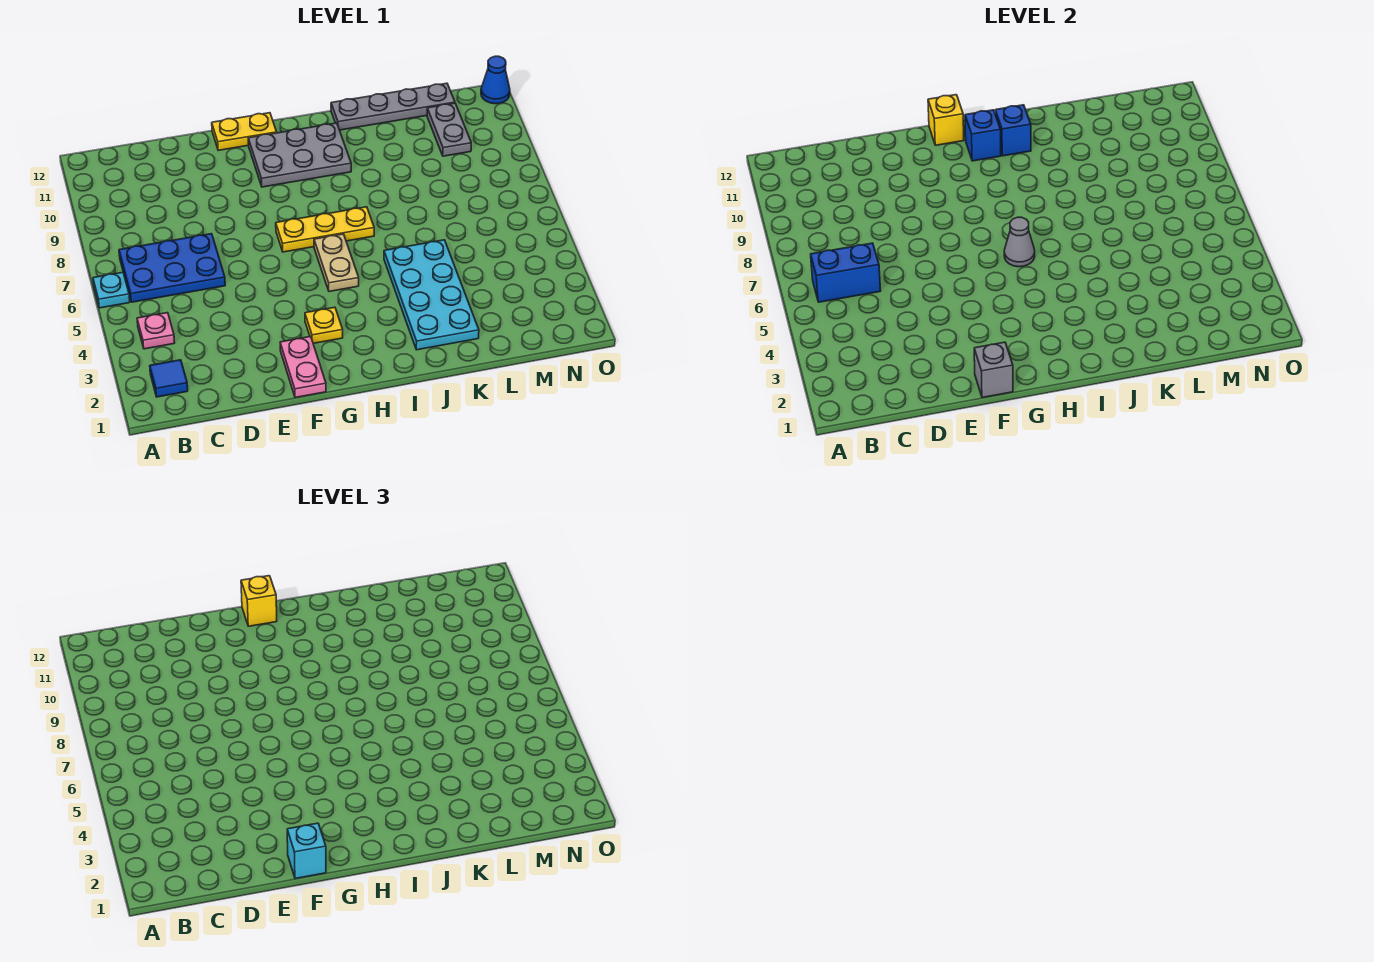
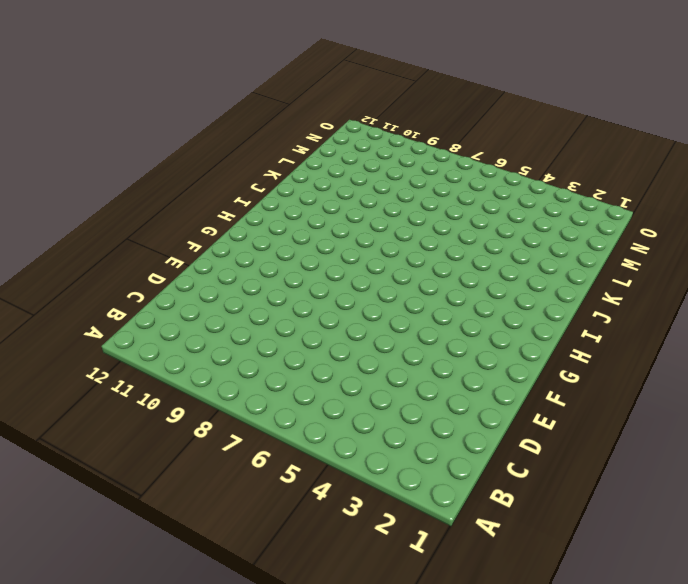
none -> cyan plate A6 level 1
none -> blue tile B2 level 1
none -> pink plate B4 level 1

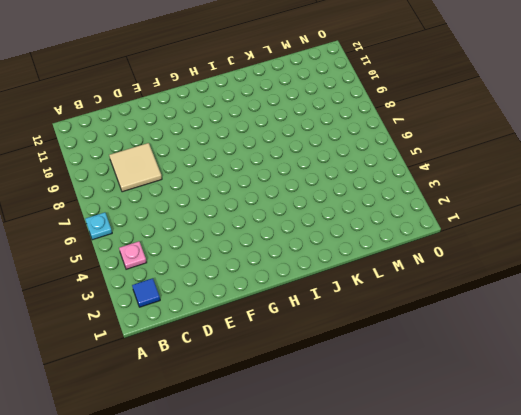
tan tile C8:D9 level 1 -> none
none -> blue plate B6:D7 level 1
none -> pink plate F1:F2 level 1
none -> yellow plate F12:G12 level 1

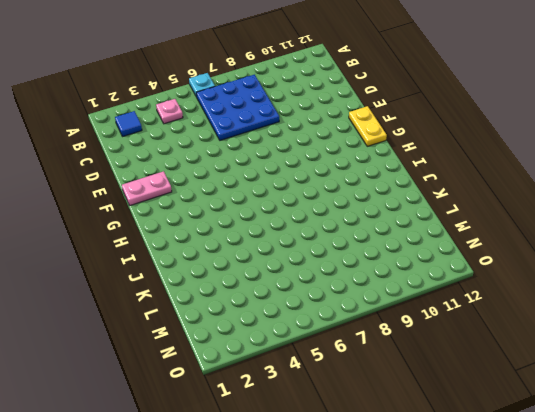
blue plate B6:D8 level 1 -> blue plate B6:D7 level 1
none -> yellow plate G3 level 1
none -> yellow plate G7:I7 level 1
none -> grey plate G10:I11 level 1

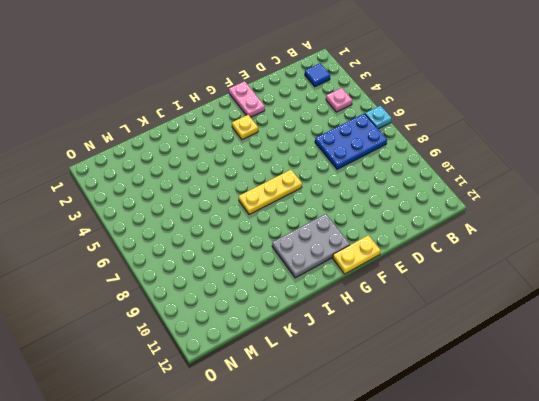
none -> tan plate H5:H6 level 1
none -> cyan plate J2:K5 level 1
none -> grey plate J12:M12 level 1

